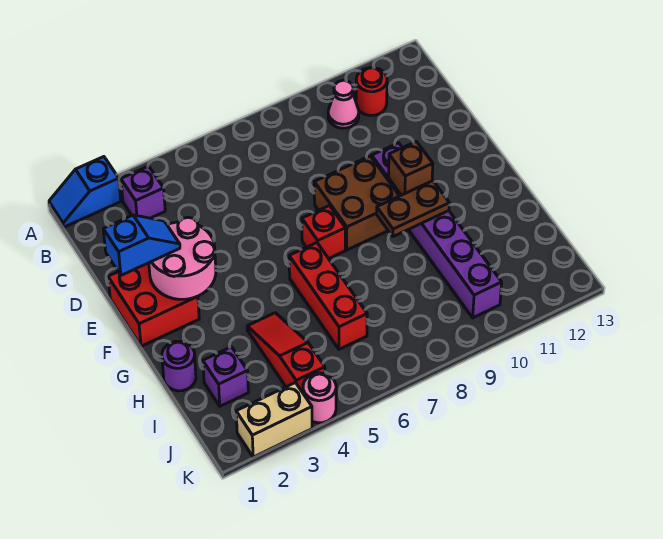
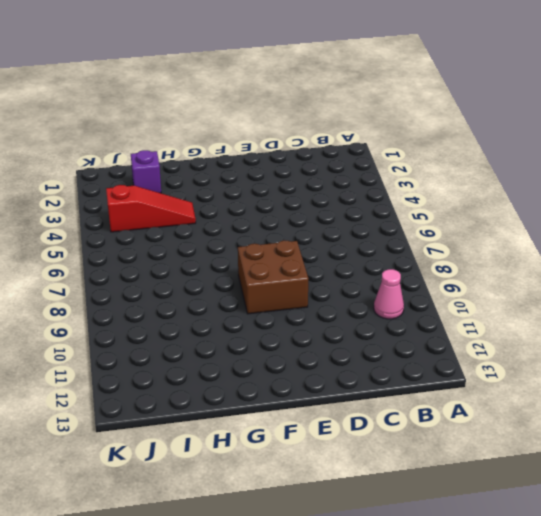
none -> blue slope A1:A2 level 1 top 2
none -> purple brick B3 level 1
none -> red round brick B11 level 1

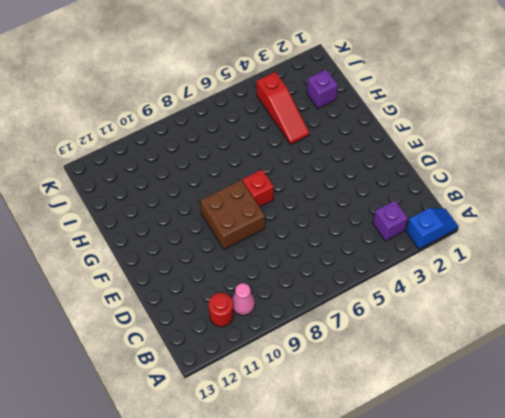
none -> red brick E1:F2 level 1
none -> purple brick E10:J10 level 1
none -> red brick G6:I6 level 1

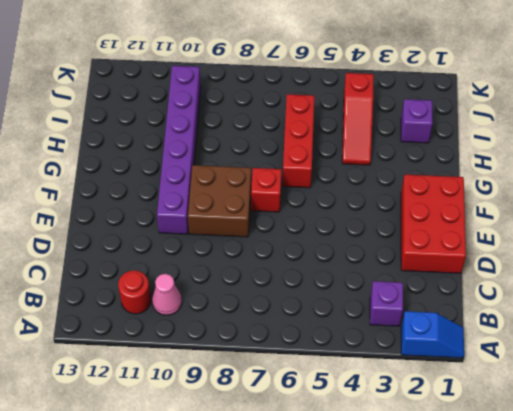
red brick D1:F2 level 1 -> red brick E1:F2 level 1
none -> purple round brick H1 level 1
none -> tan brick K2:K3 level 1
none -> pink round brick K4 level 1

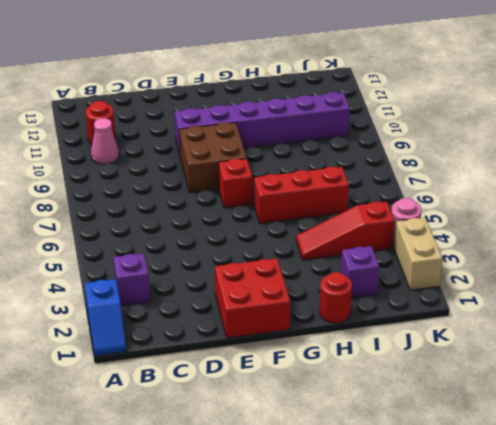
red round brick H1 level 1 -> purple round brick H1 level 1
none -> pink round brick E2:F3 level 2
none -> brown brick F10 level 2
none -> brown plate G9:G10 level 2

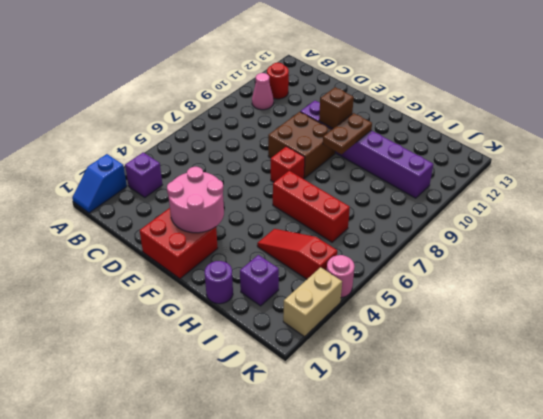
none -> blue slope E1:E2 level 3 top 1

